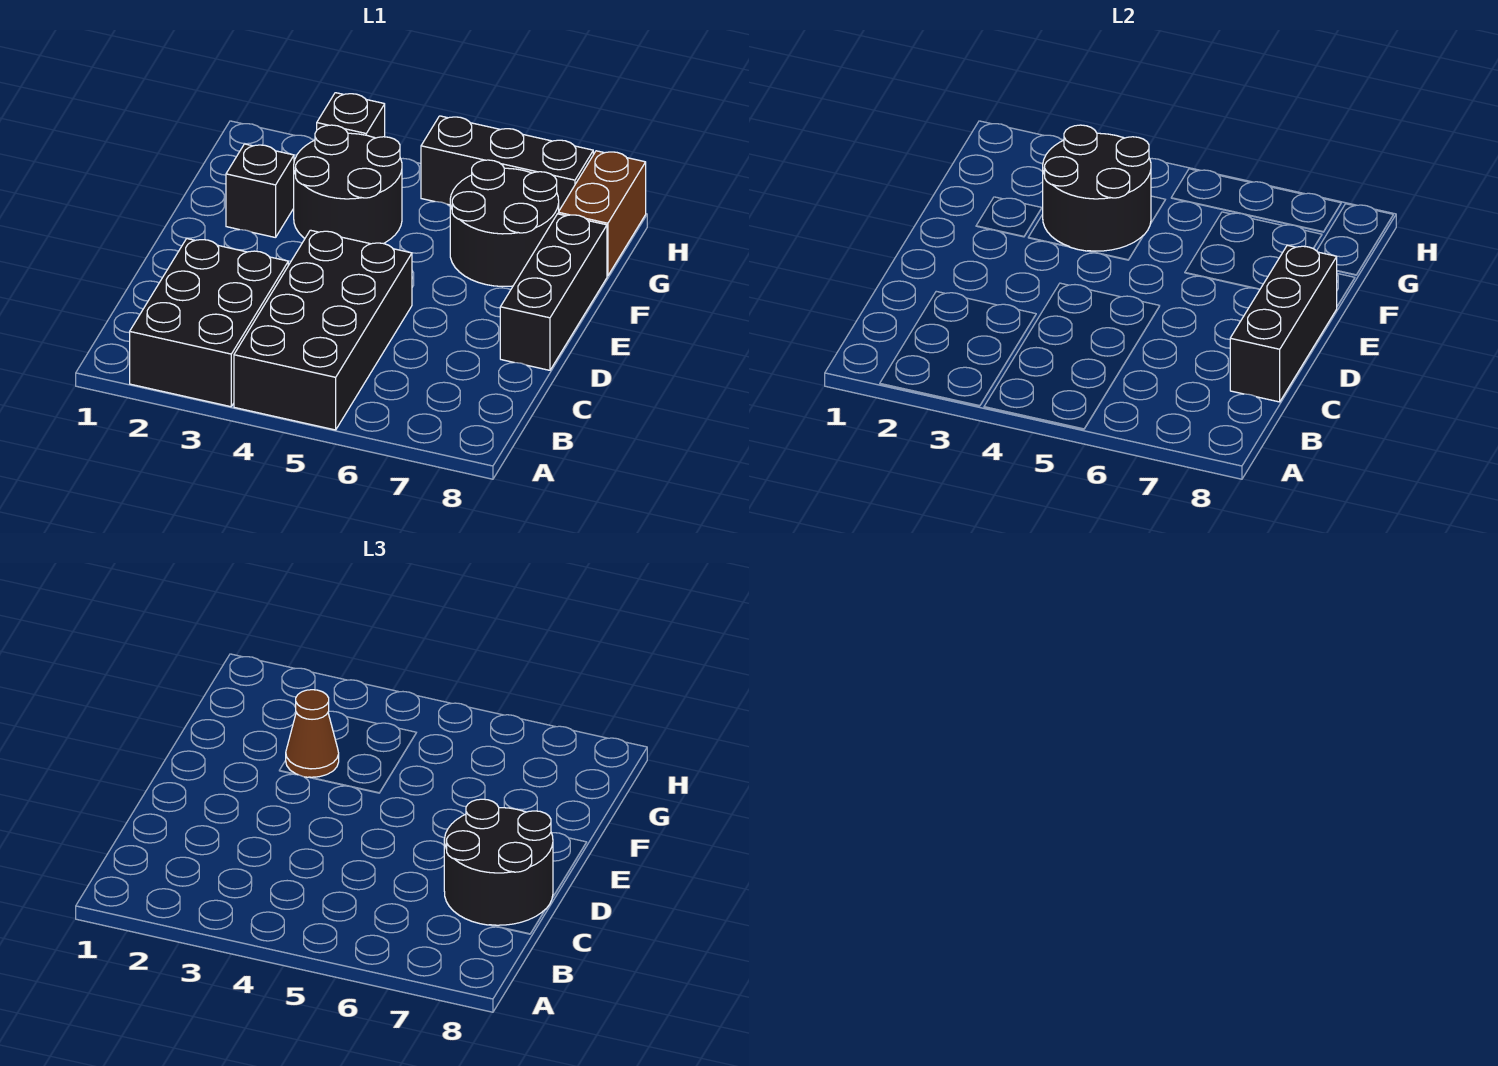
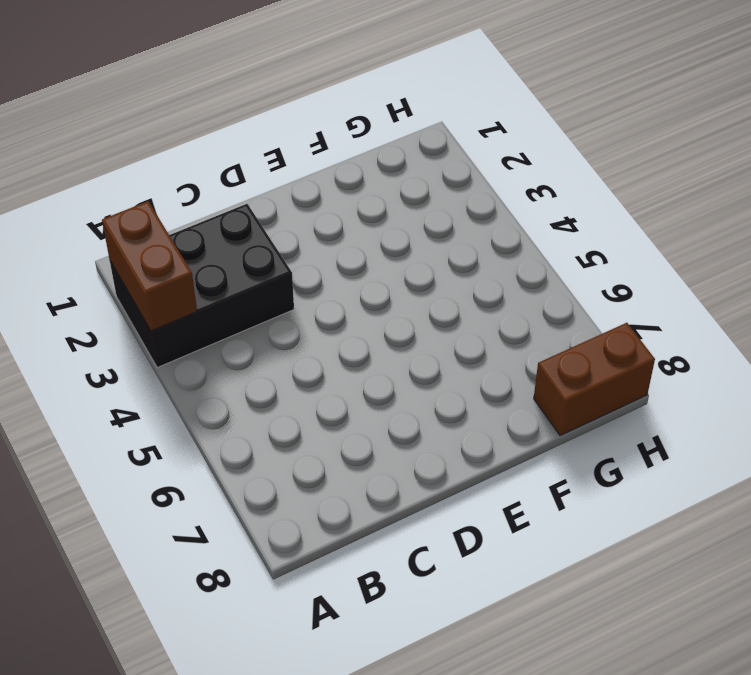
brown brick A2:A3 level 2 -> none
none -> black brick A4:D5 level 1
none -> black brick D8:F8 level 1
none -> black brick F2 level 1

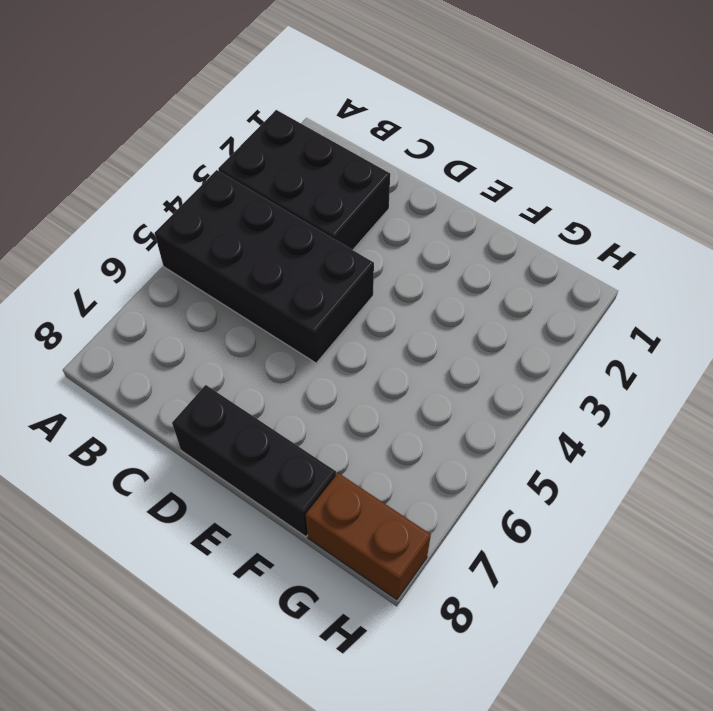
none -> black brick F2 level 1
none -> black round brick F3:G4 level 1
none -> black round brick F6:G7 level 1

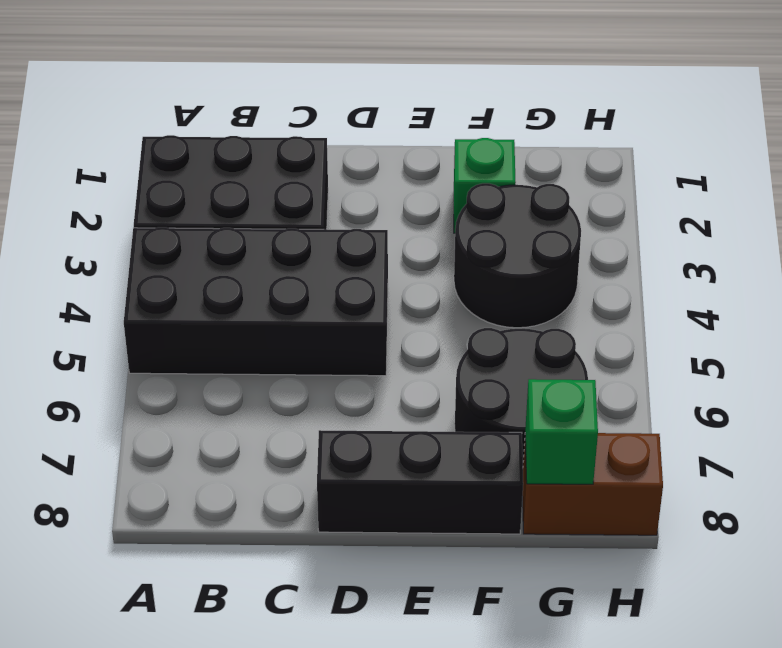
green brick F2 level 1 -> black brick F2 level 1
green brick G8 level 2 -> none
none -> black brick H3 level 1
none -> black brick H5:H7 level 1
none -> black brick C8:E8 level 2

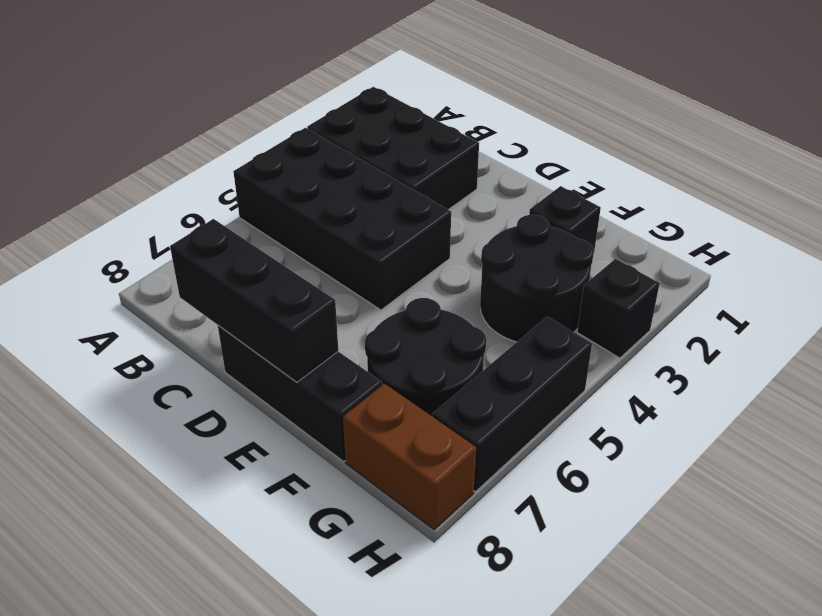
none -> black round brick F3:G4 level 2
none -> black round brick C7:D8 level 3
none -> brown cone F3 level 3

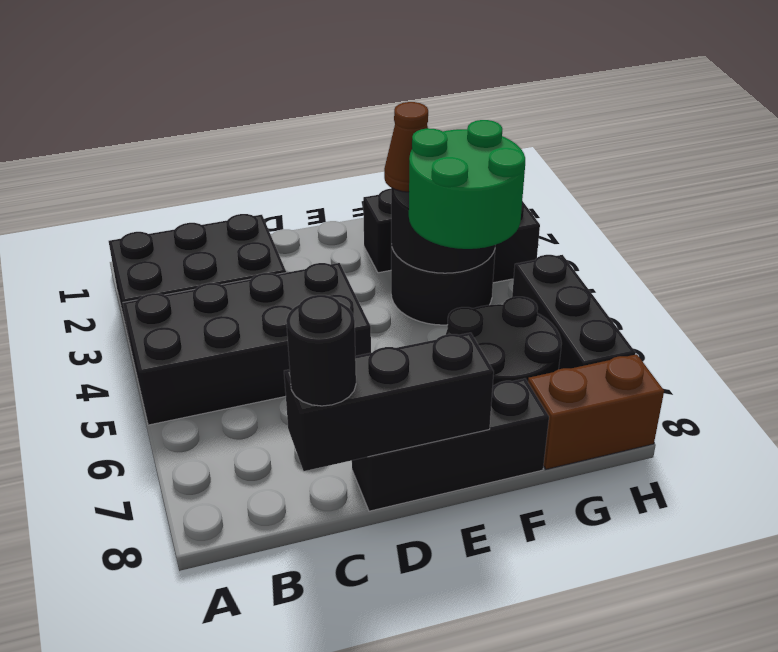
black round brick C8 level 3 -> black round brick C7:D8 level 3
green round brick F4:G5 level 3 -> none

